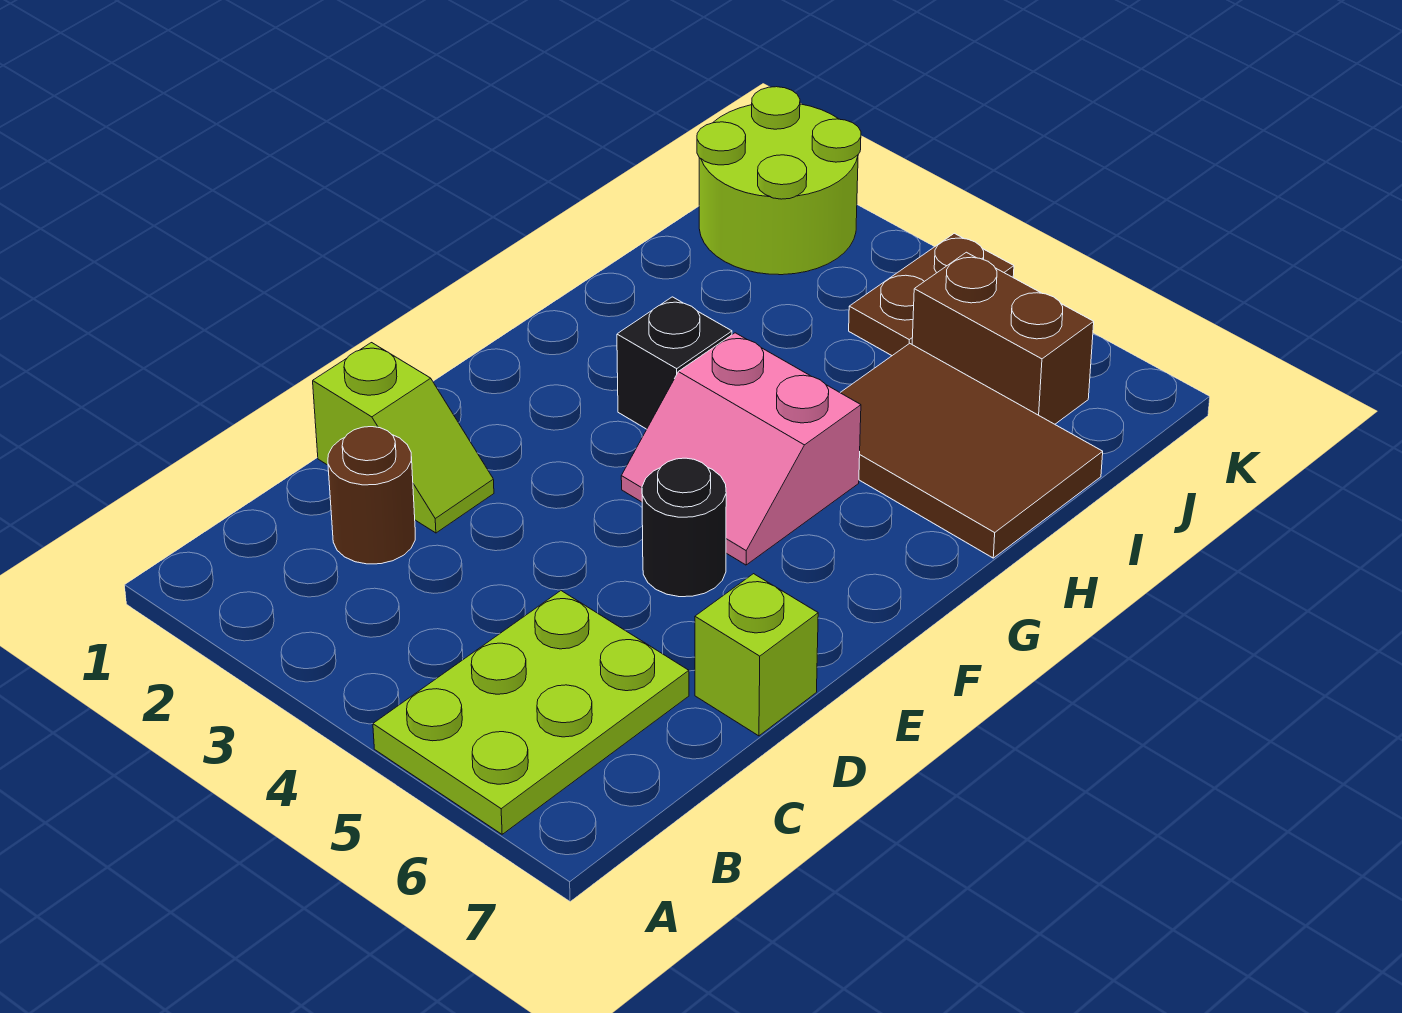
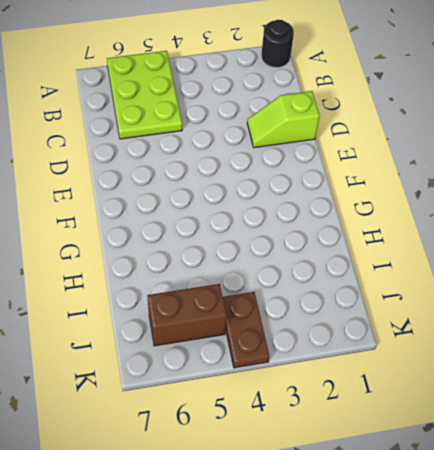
black round brick A1 level 1 -> black round brick E5 level 1
none -> brown round brick C2 level 1
none -> lime brick D7 level 1

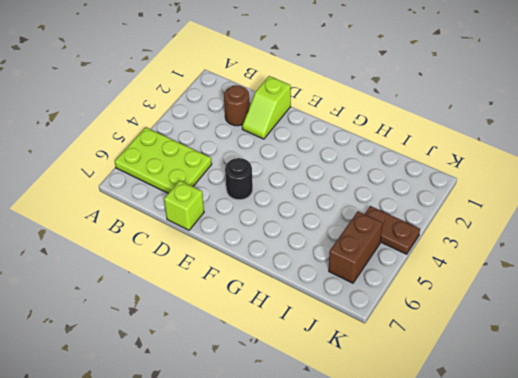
none -> pink slope F4:G5 level 1 top G
none -> black brick G3 level 1

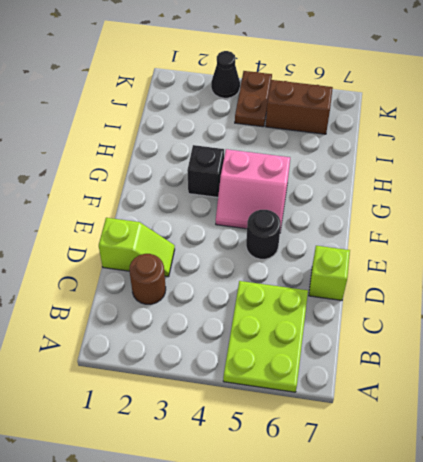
black cone K3 level 1 -> none
none -> brown tile H5:I7 level 1
none -> lime round brick J1:K2 level 1

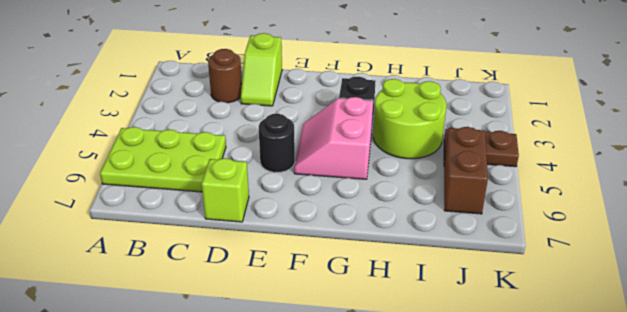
lime round brick H3:I4 level 1 -> lime round brick J1:K2 level 1
none -> brown tile H5:I7 level 1

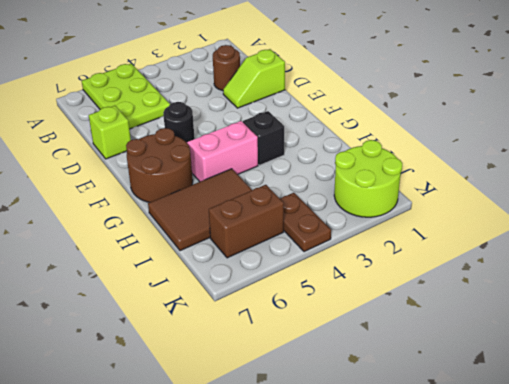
brown round brick F6:G7 level 1 -> none

